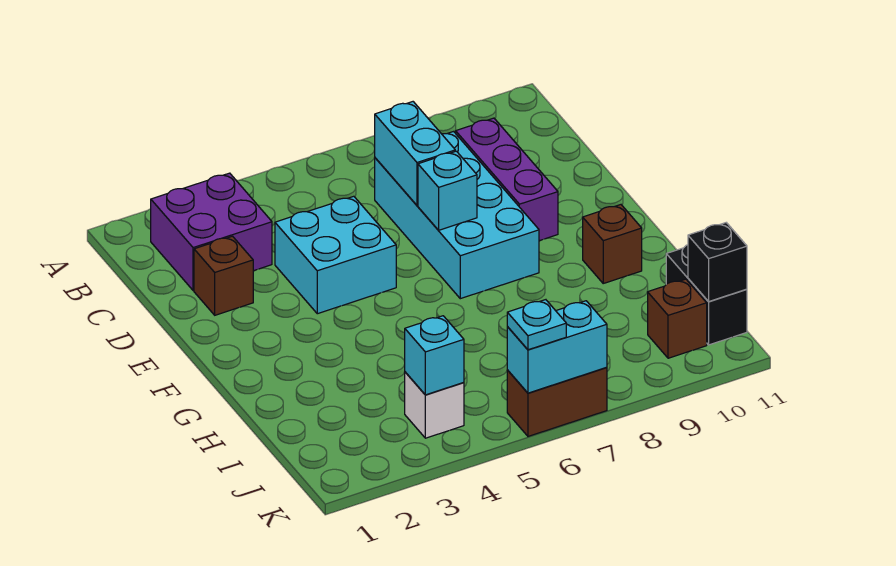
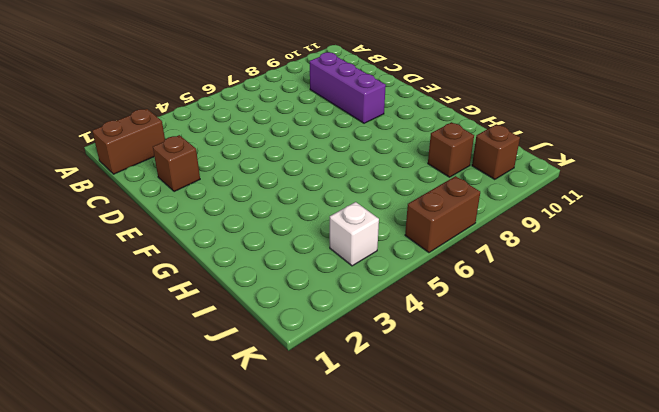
brown brick B1:B2 level 1 -> purple brick B2:C3 level 1
brown brick I9 level 1 -> brown brick G10 level 1
none -> cyan brick C7:F8 level 1
none -> cyan brick D4:E5 level 1
none -> black brick I11:J11 level 1

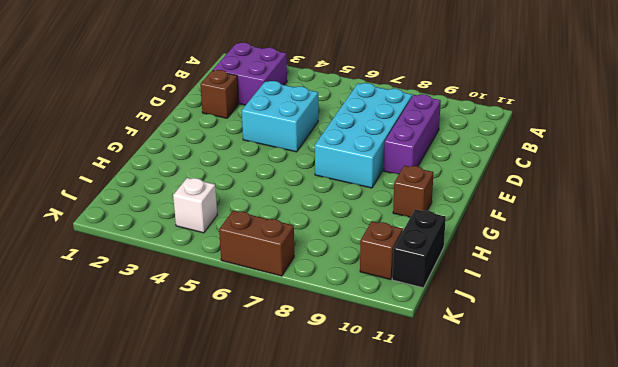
none -> cyan brick C7:D7 level 2
none -> cyan brick E7 level 2
none -> cyan brick J4 level 2

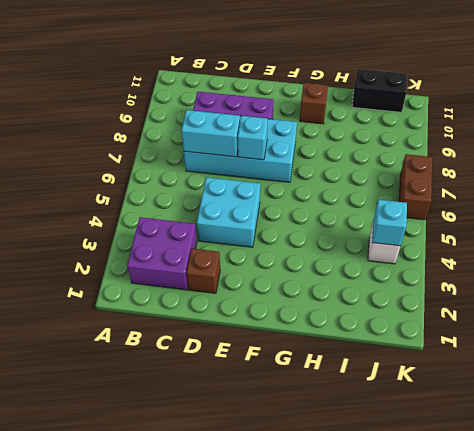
none -> brown brick J10 level 1
none -> black brick J11 level 2
none -> cyan brick K6:K7 level 2

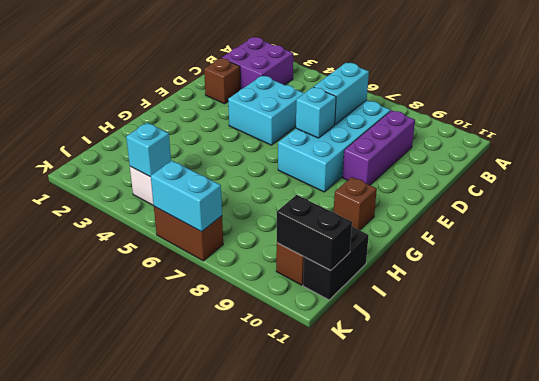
black brick J10:J11 level 2 -> black brick J11 level 2
none -> cyan plate K6 level 3

